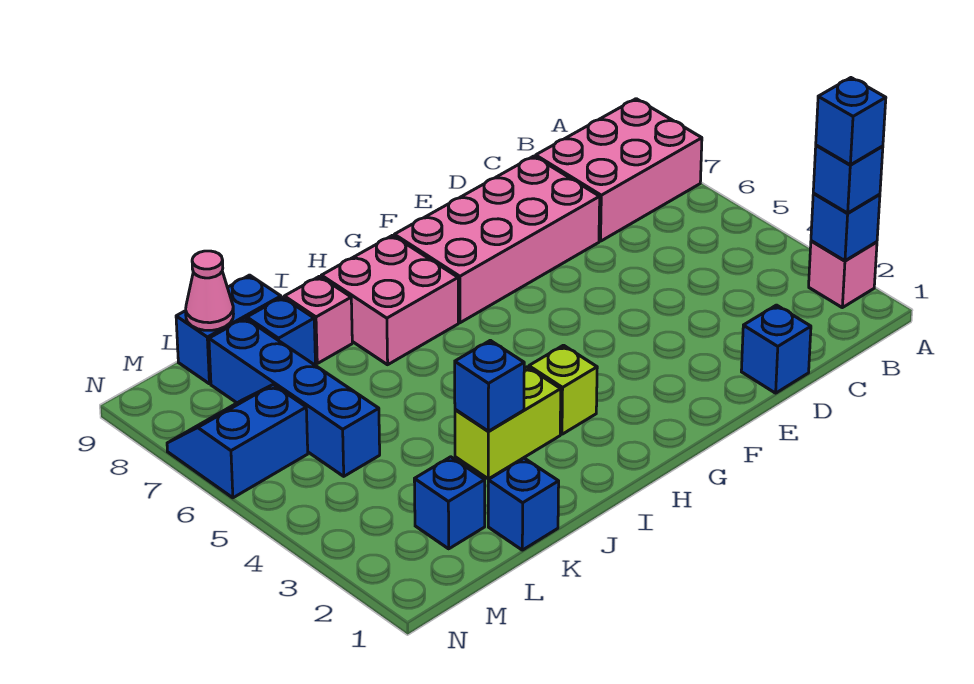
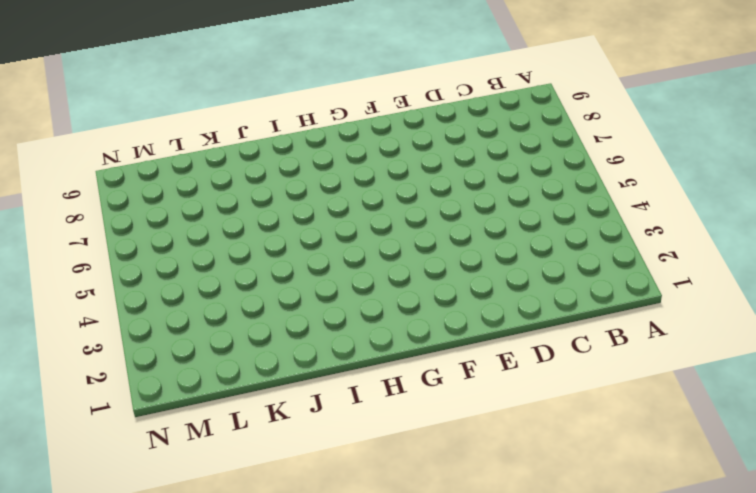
none -> pink brick A2 level 1
none -> pink brick A7:C8 level 1
none -> blue brick D1 level 1

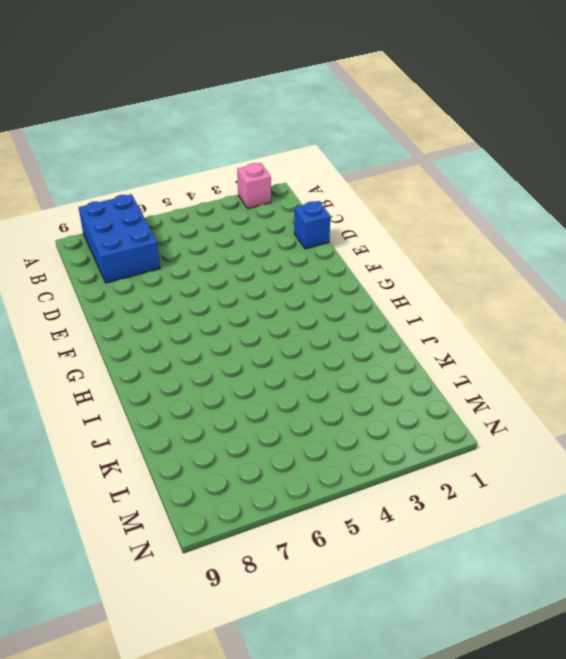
blue brick A7:C8 level 1 -> pink brick A7:C8 level 1
none -> pink brick D7:G8 level 1
none -> lime brick H3 level 1
none -> pink brick H7:I8 level 1

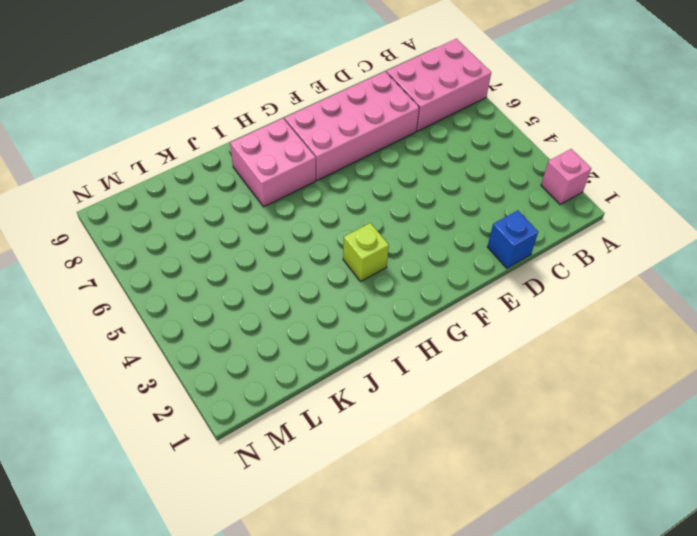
none -> lime brick I3:J3 level 1
none -> pink brick J8 level 1
none -> blue brick K1 level 1

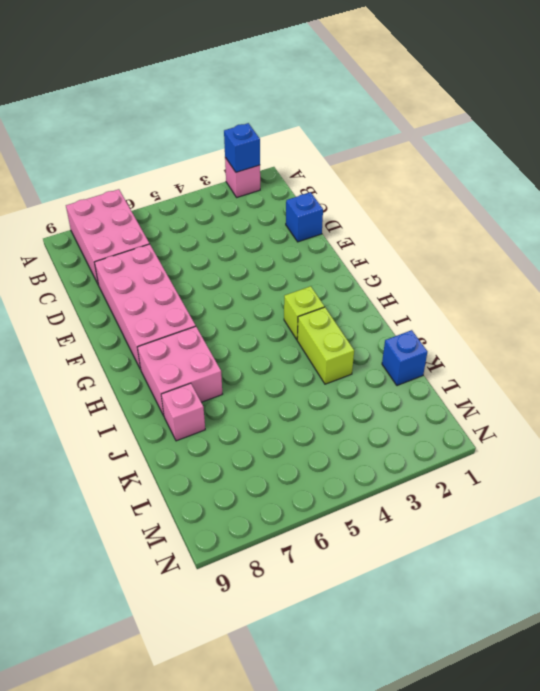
none -> blue brick K8 level 1
none -> blue brick K9:L9 level 1
none -> blue brick L2 level 1

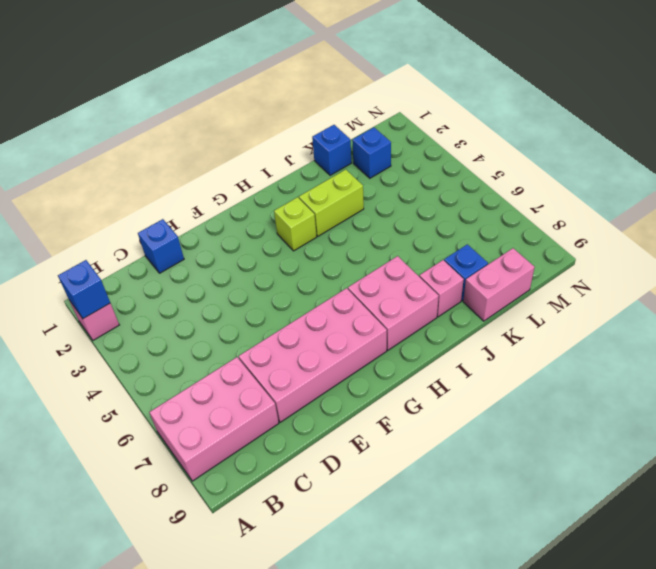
pink brick K9:L9 level 1 -> blue brick K9:L9 level 1
none -> blue brick L5:L8 level 1
none -> blue slope M6:N7 level 1 top 6
none -> blue brick J3 level 2

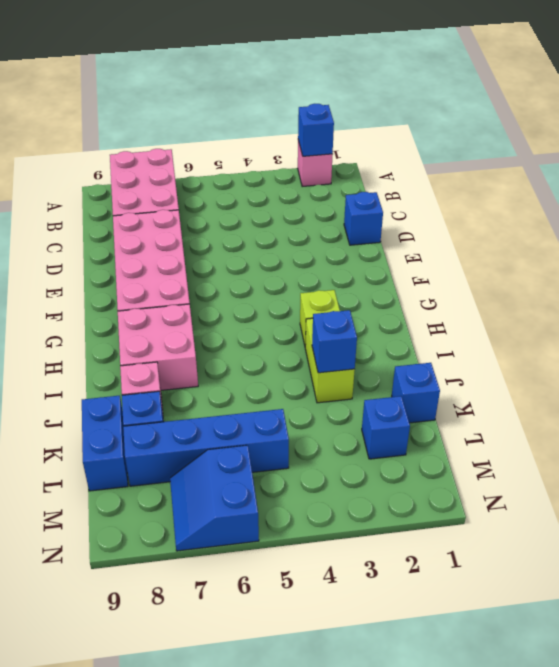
none -> pink cone L9 level 2
none -> blue brick A2 level 3
none -> blue brick A2 level 4

